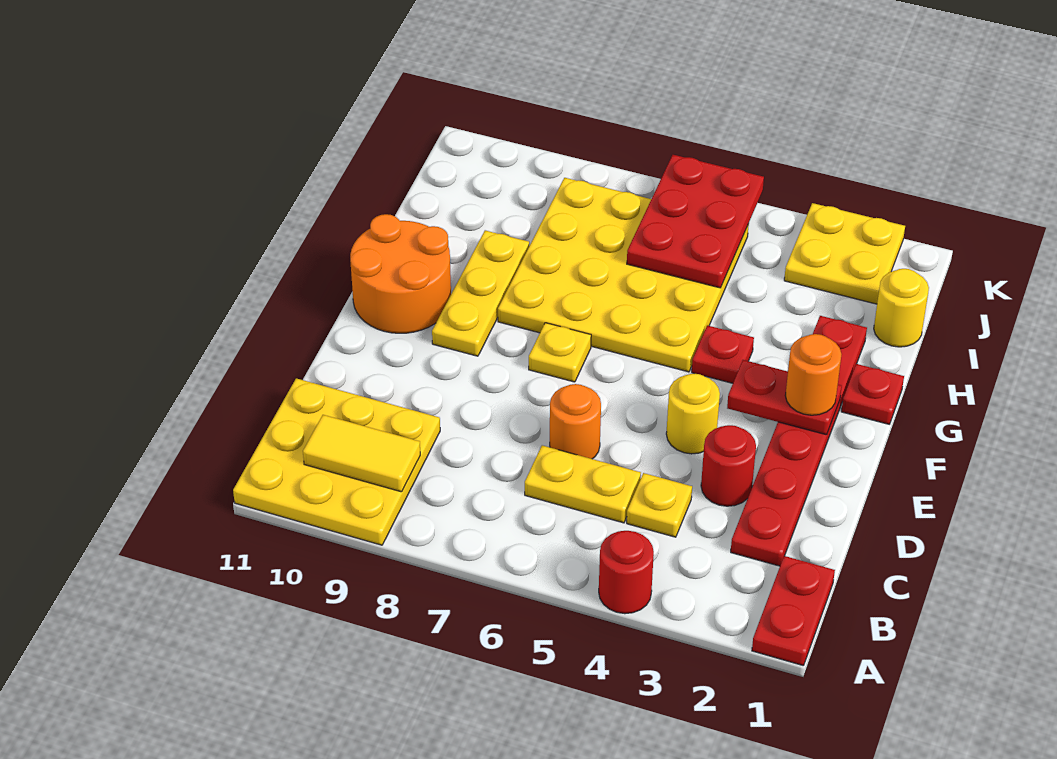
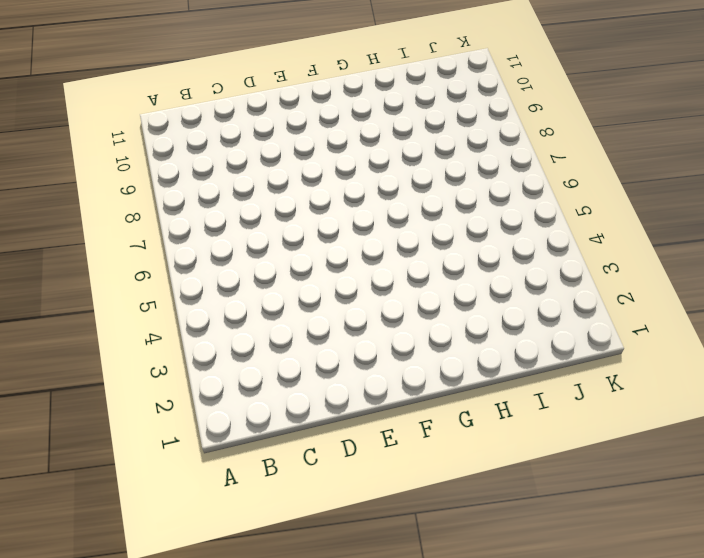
none -> red plate A1:B1 level 1
none -> red round brick A4 level 1
none -> yellow plate A9:C11 level 1

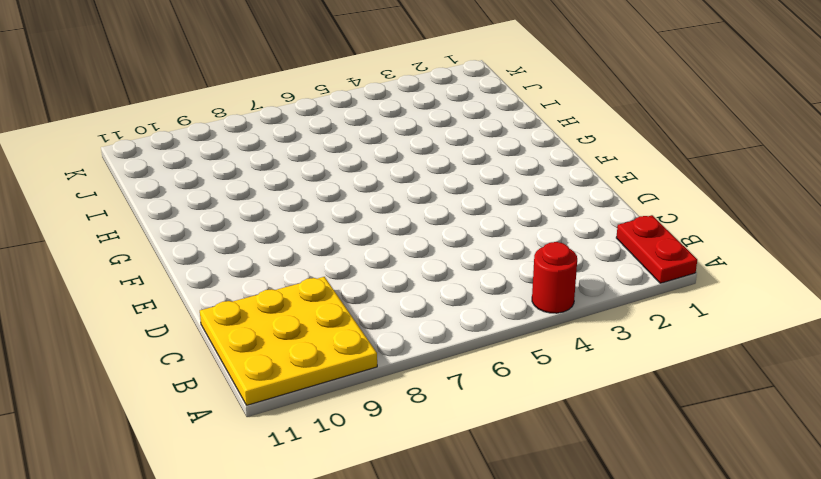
none -> red plate C2:H2 level 1
none -> yellow plate C4 level 1
none -> yellow plate C5:C6 level 1

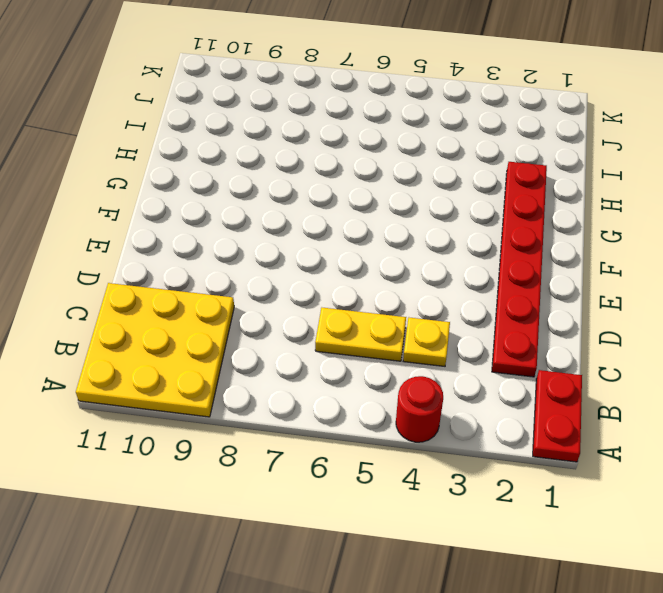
none -> red round brick D3 level 1
none -> orange round brick D6 level 1
none -> yellow round brick E4 level 1

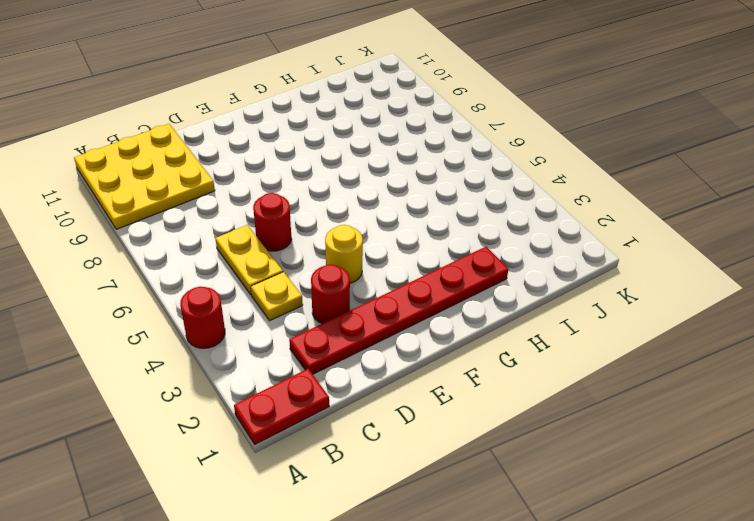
red round brick D6 level 1 -> orange round brick D6 level 1
none -> yellow plate F7 level 1
none -> yellow plate F9:H9 level 1
none -> orange round brick F10:G11 level 1

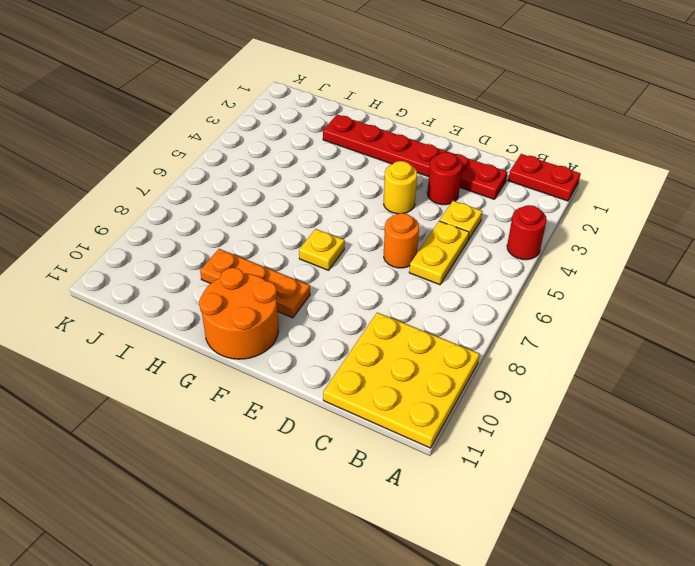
orange plate F9:H9 level 1 -> yellow plate F9:H9 level 1
none -> red plate G1 level 1
none -> red plate G4 level 1
none -> yellow plate G5:J8 level 1

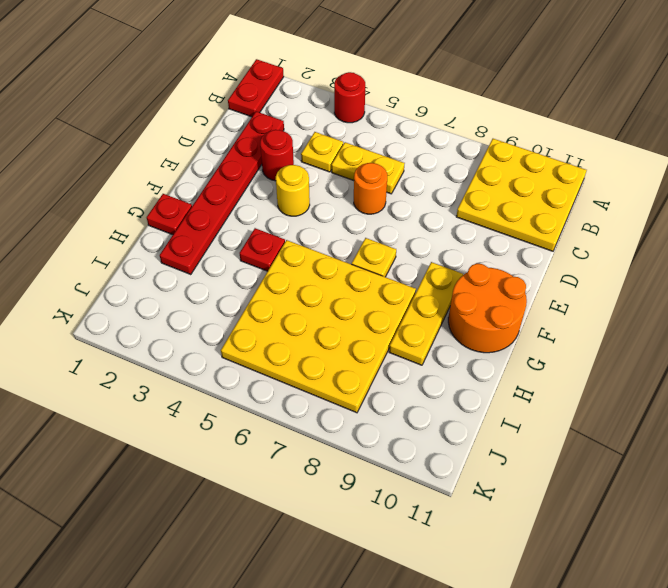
none -> yellow round brick I1 level 1
none -> yellow plate J2:K3 level 1
none -> yellow tile B9:B10 level 2

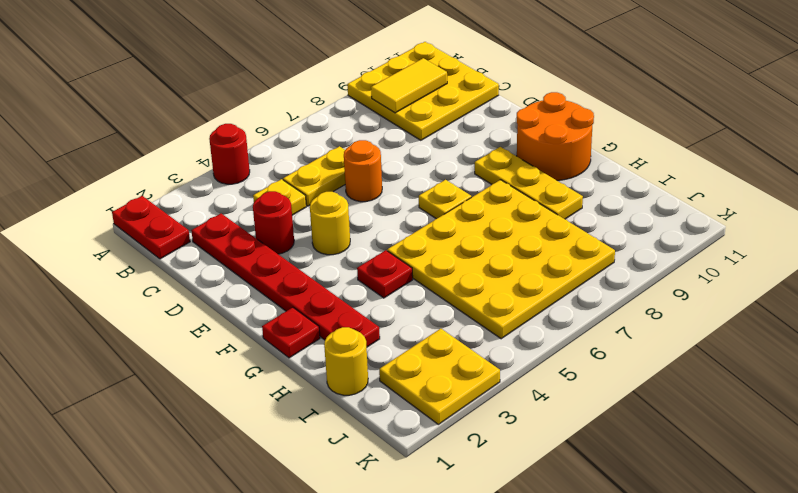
none -> red plate F2:F3 level 2
none -> red plate I5:K6 level 2
none -> orange round brick F2 level 3

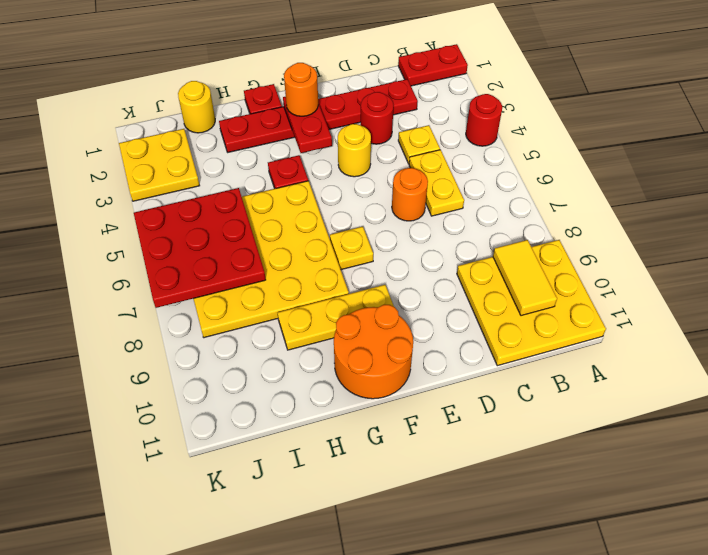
red plate I5:K7 level 2 -> red plate I5:K6 level 2

